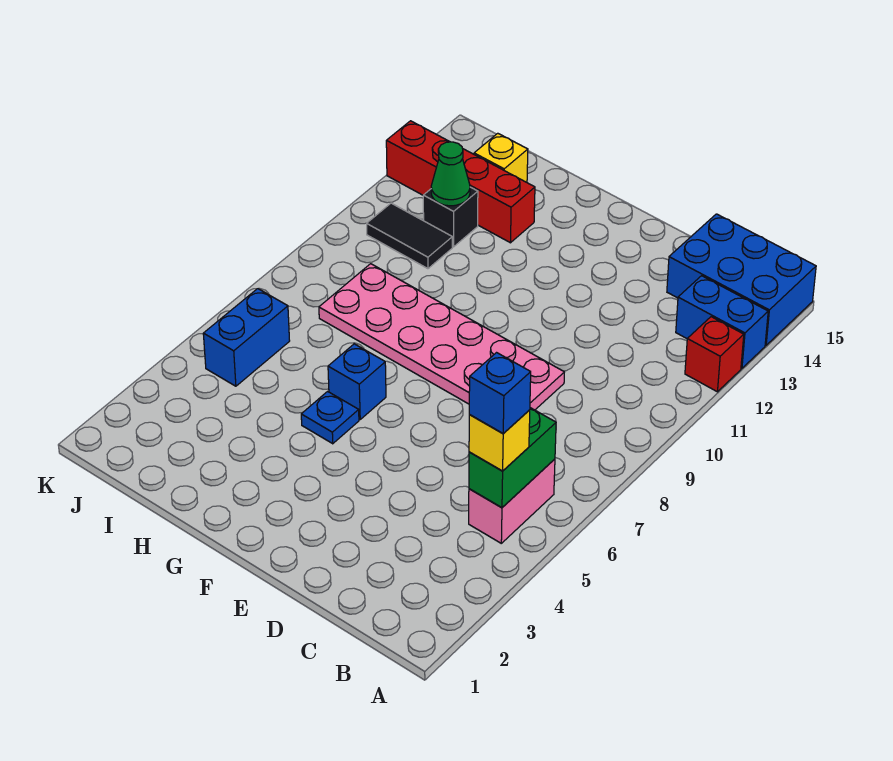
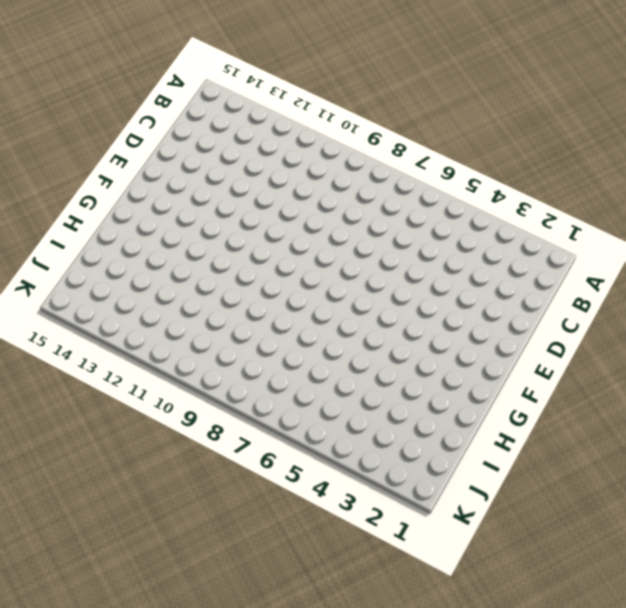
none -> red brick A12 level 1
none -> blue brick A13:B13 level 1
none -> blue brick A14:C15 level 1

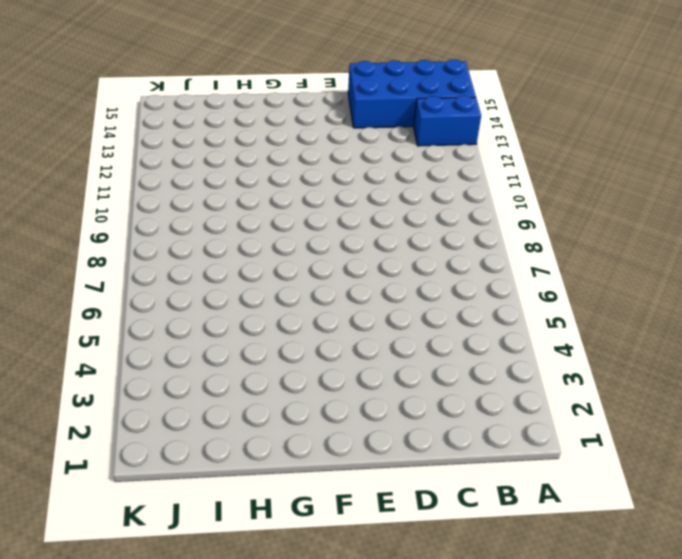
blue brick A14:D15 level 1 -> blue brick A14:C15 level 1
none -> red brick A12 level 1
none -> pink brick B5:B6 level 1
none -> pink plate D8:I9 level 1

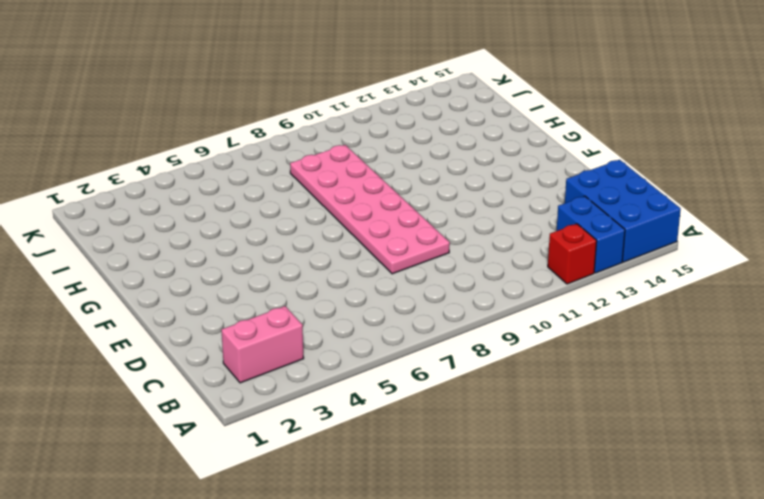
pink brick B2:B3 level 1 -> pink brick B5:B6 level 1
none -> blue plate G5 level 1
none -> blue brick G6 level 1
none -> red brick H13:K13 level 1

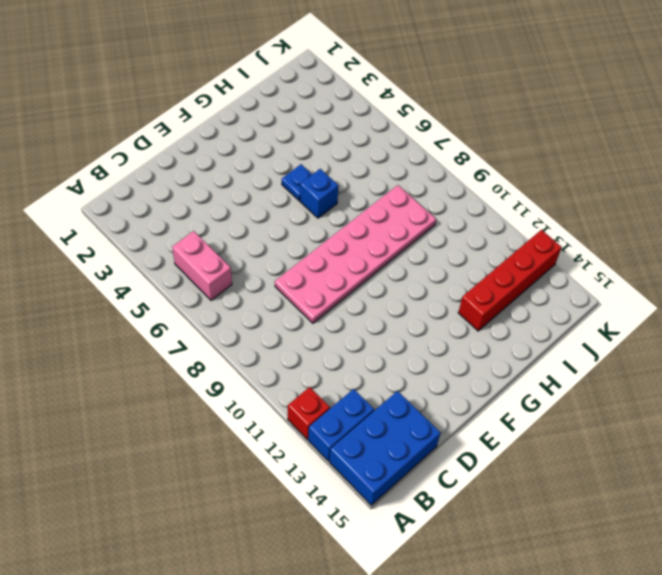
none -> black tile I11:J11 level 1
none -> black brick I12 level 1
none -> yellow brick I14 level 1

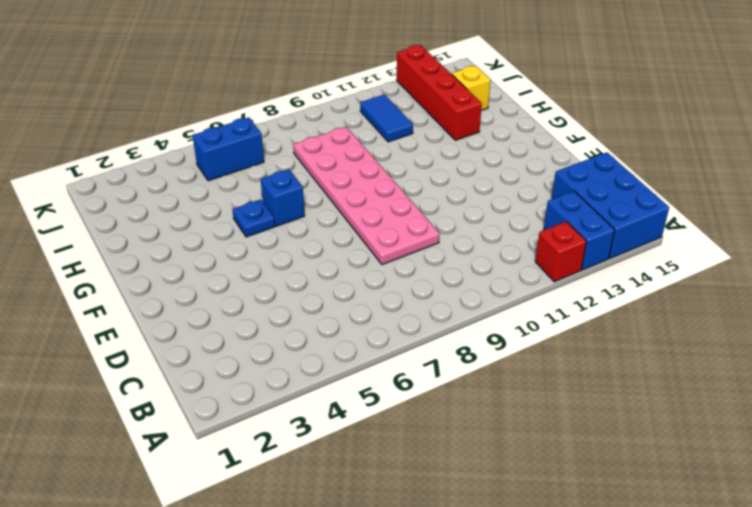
blue tile I11:J11 level 1 -> black tile I11:J11 level 1
none -> pink brick B5:B6 level 1
none -> black brick I12 level 1
none -> green brick B5:B6 level 2

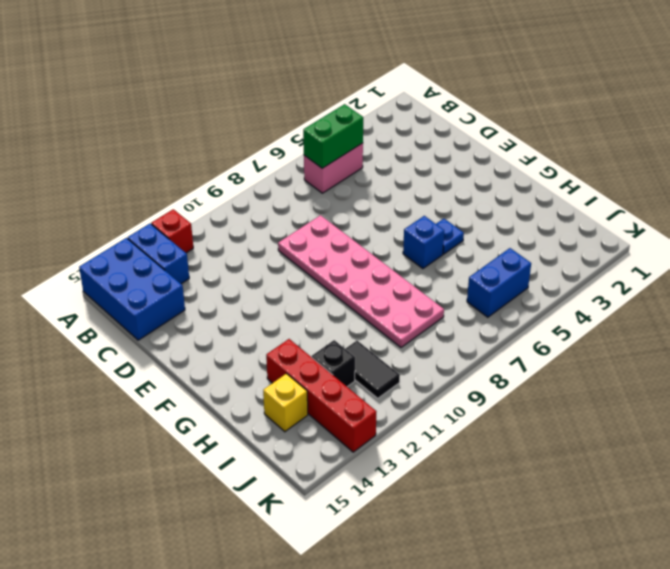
none -> green cone I12 level 2
none -> yellow brick B5 level 3
none -> blue brick B5 level 4

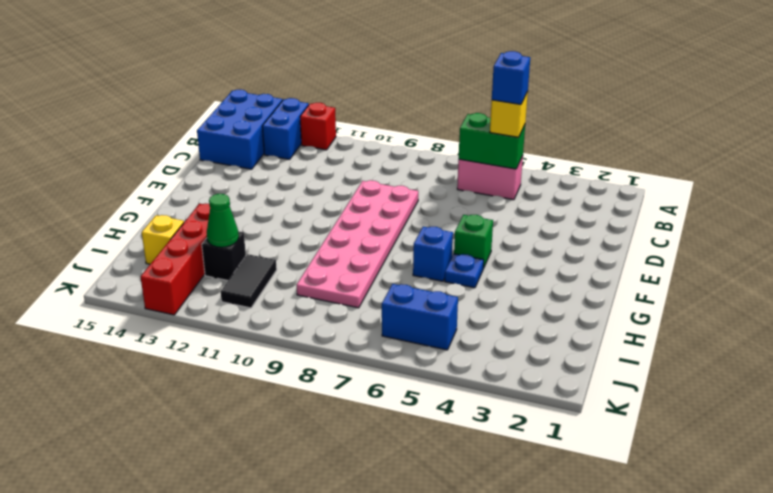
green brick F5 level 1 -> none

